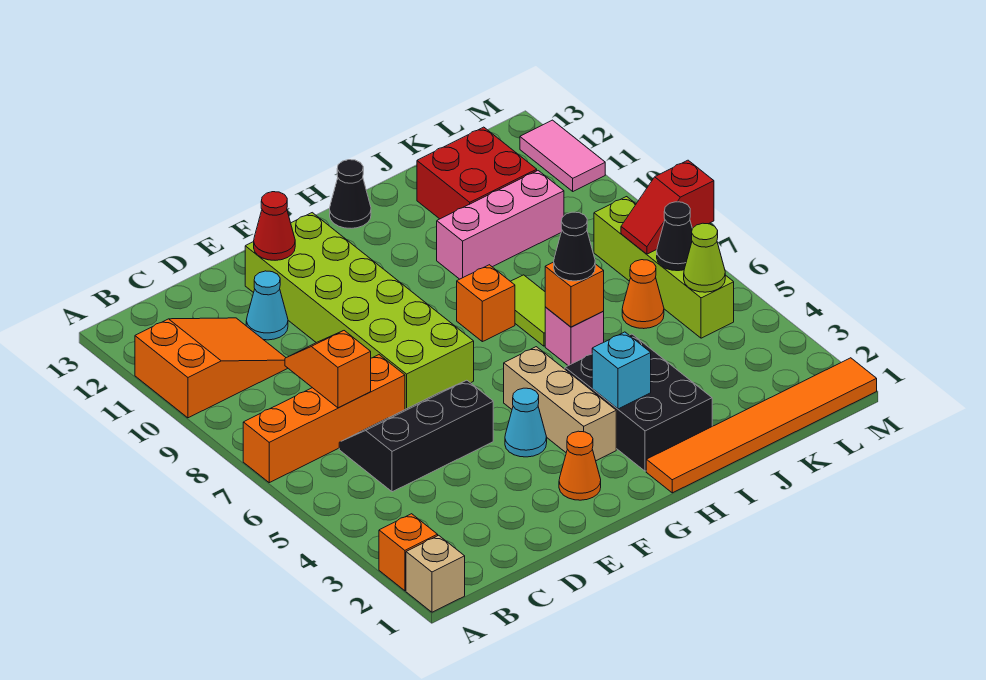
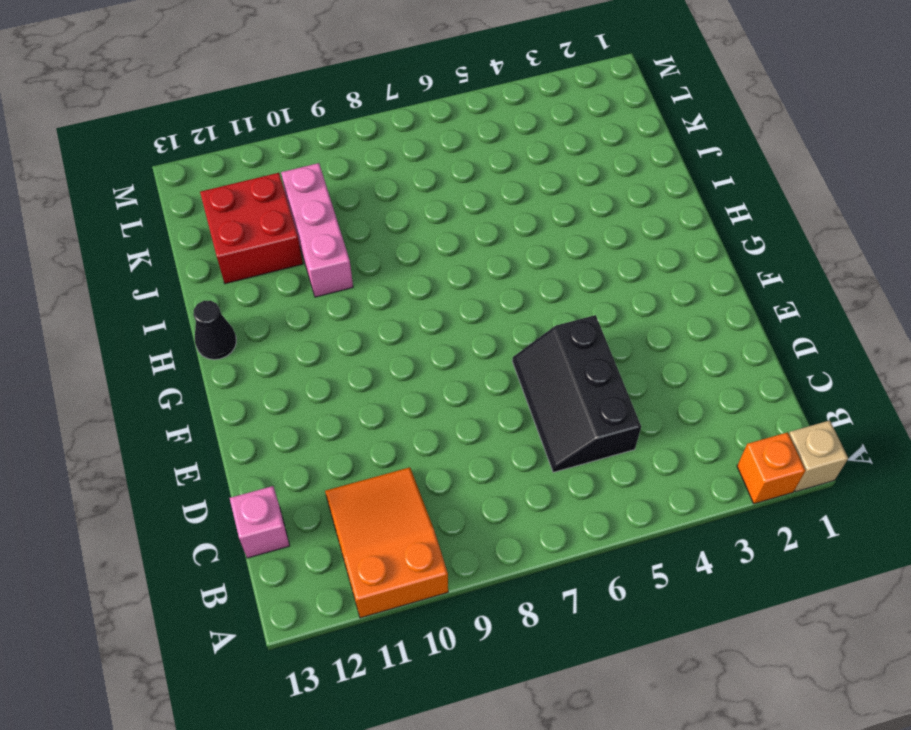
pink brick C13 level 1 -> pink brick I6 level 1
none -> orange brick A7:D7 level 1
none -> cyan cone D11 level 1
none -> lime brick E7:F12 level 1

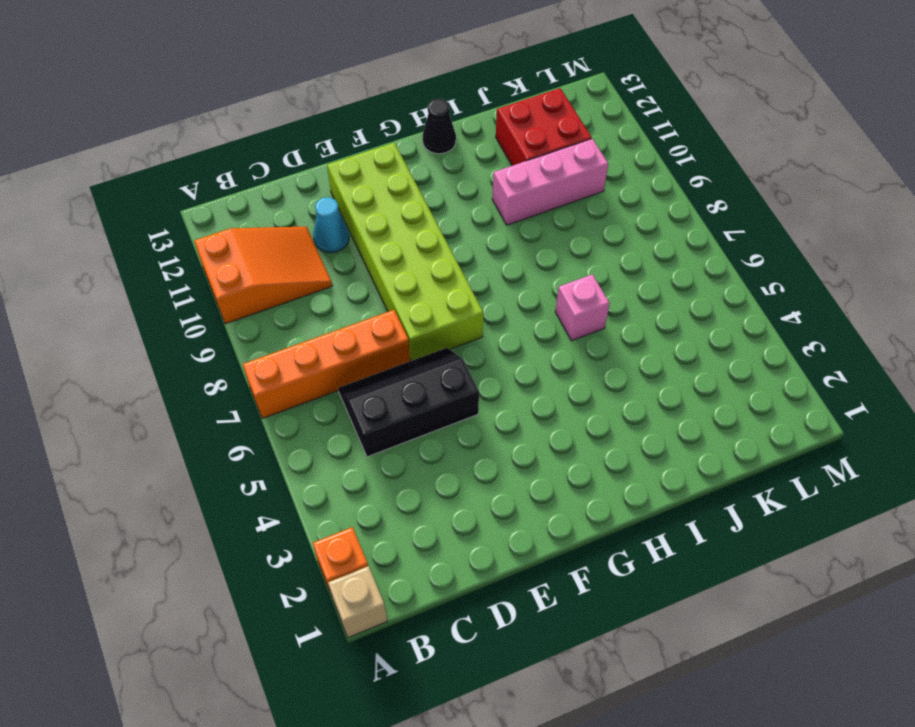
none -> orange cone F2 level 1
none -> cyan cone F4 level 1
none -> tan brick G3:G5 level 1

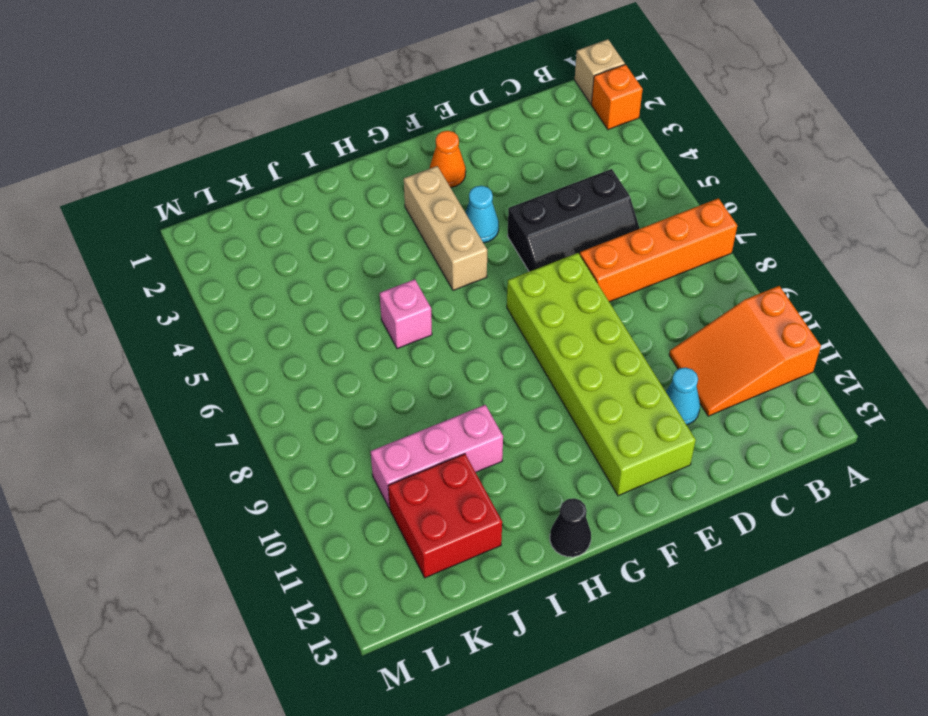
none -> orange tile H1:M1 level 1
none -> black brick H2:I4 level 1
none -> orange brick H8 level 1

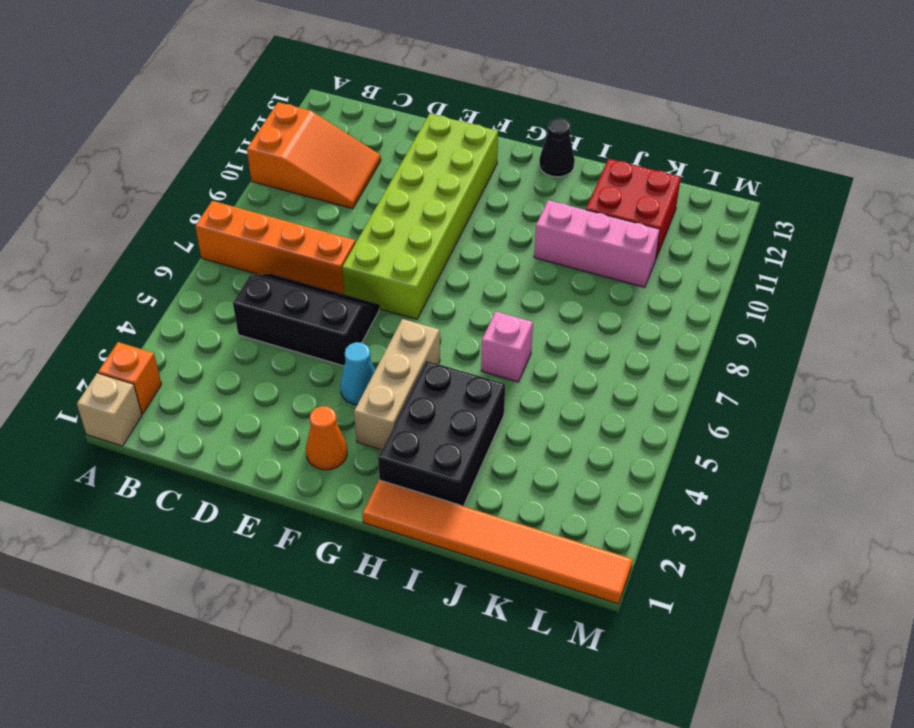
none -> cyan cone D11 level 1
none -> orange brick H8 level 1
none -> lime tile I7:I8 level 1

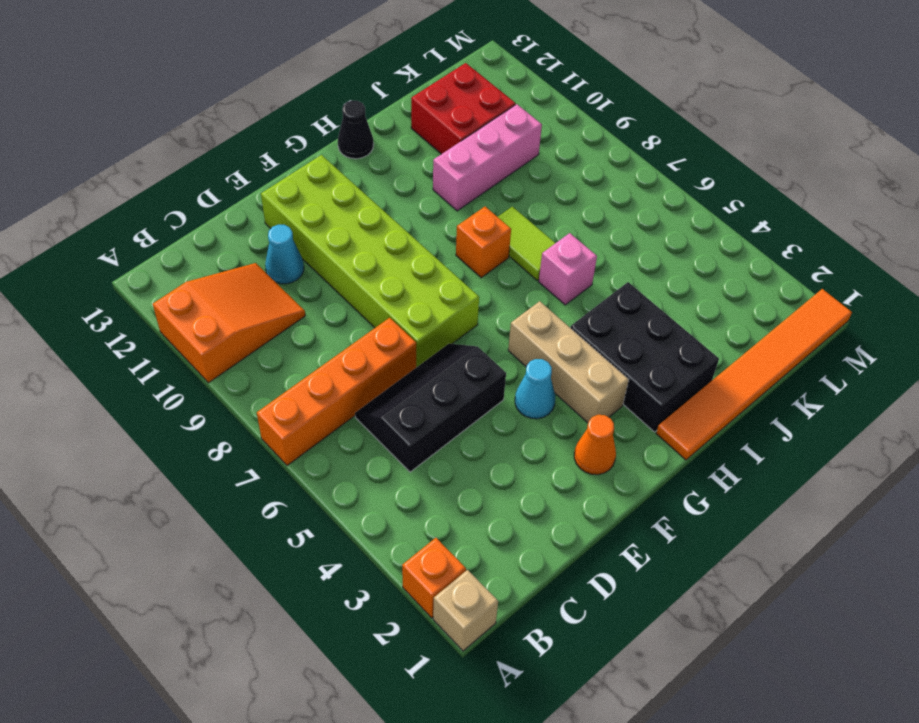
none -> orange cone K6 level 1
none -> lime brick L5:L8 level 1
none -> pink tile M11:M12 level 1

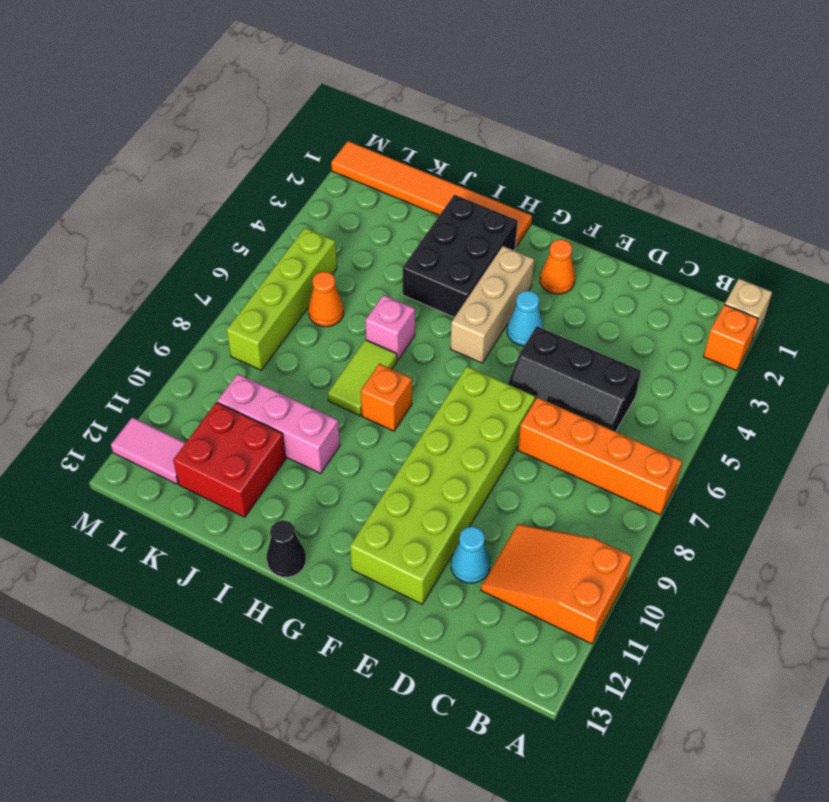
pink tile L12:M12 level 1 -> pink tile M11:M12 level 1
none -> orange slope C7:C8 level 2 top 7
none -> red cone E12 level 2
none -> cyan brick H3 level 2

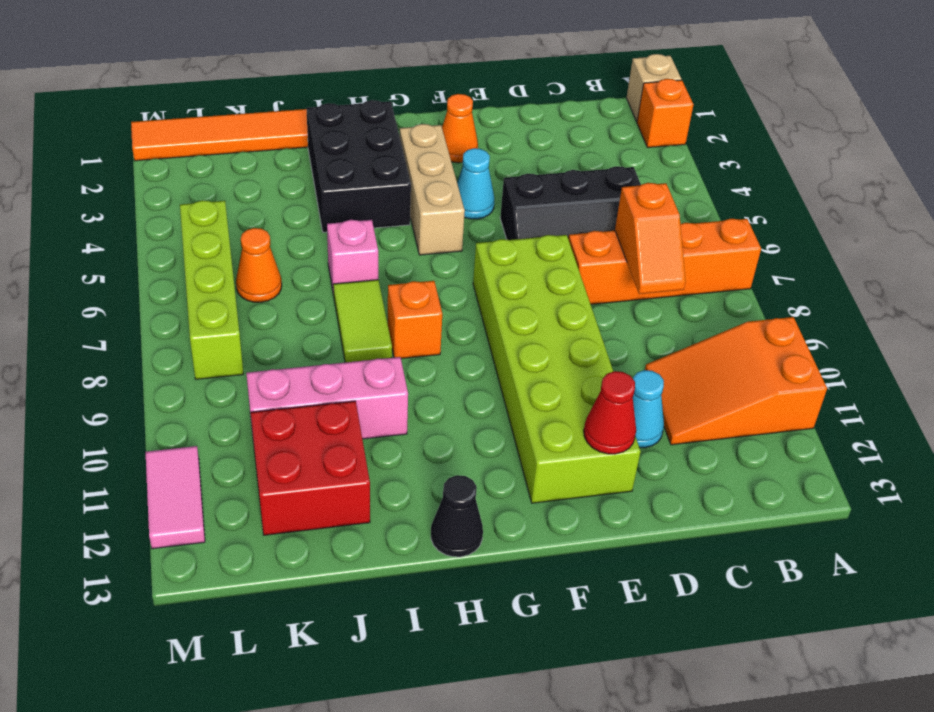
none -> cyan brick H3 level 2
none -> orange brick I6 level 2
none -> lime cone L5 level 2

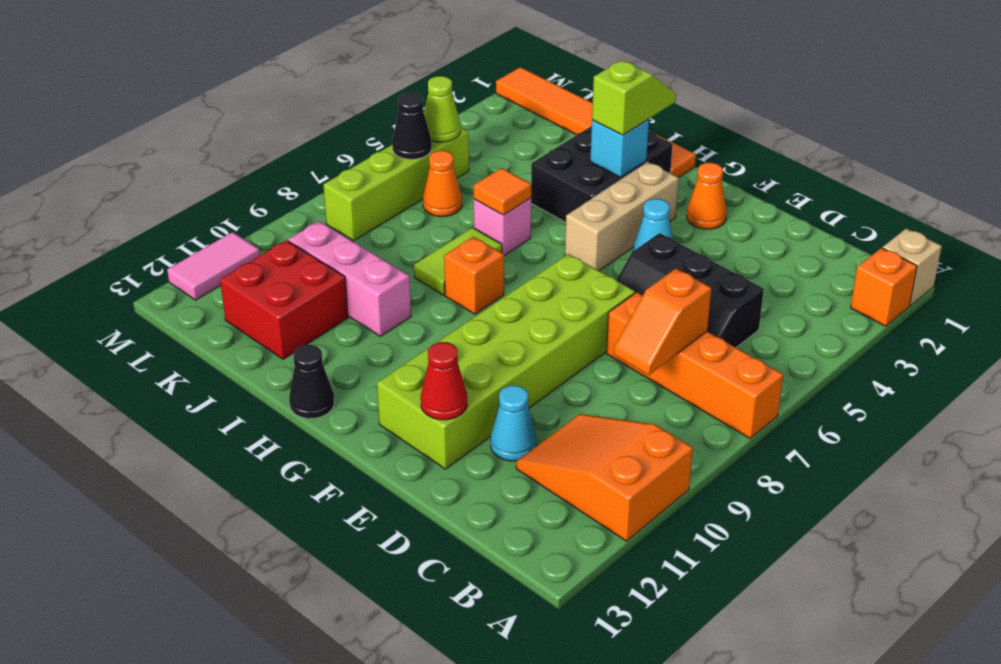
lime slope H2:H3 level 3 top 3 -> none
orange tile I6 level 2 -> orange brick I6 level 2
none -> red slope L7:M7 level 2 top M
none -> black cone I6 level 3

